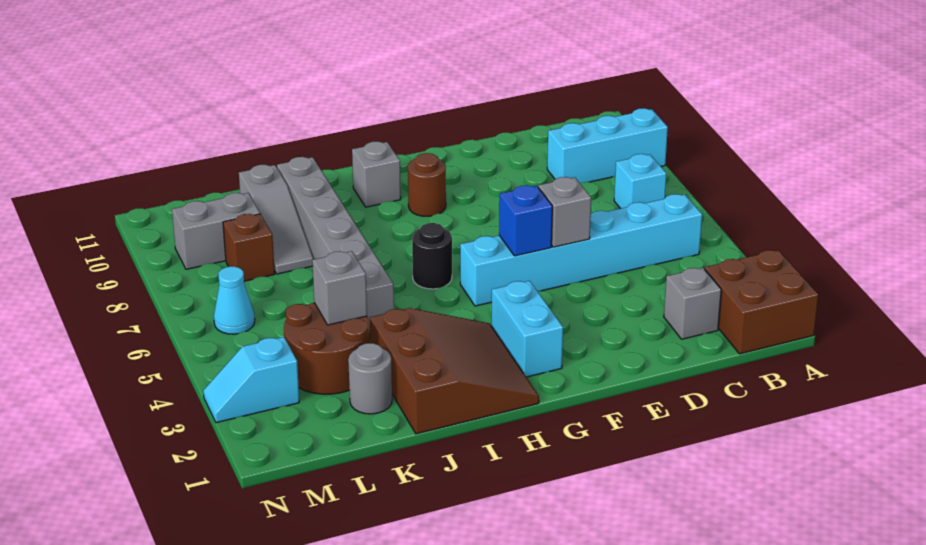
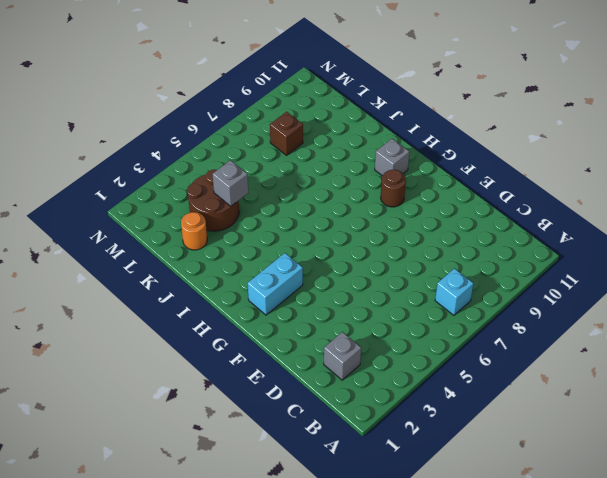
orange round brick K2 level 1 -> grey round brick K2 level 1
none -> brown brick A1:B2 level 1
none -> cyan brick A9:C9 level 1
none -> cyan brick B5:G5 level 1

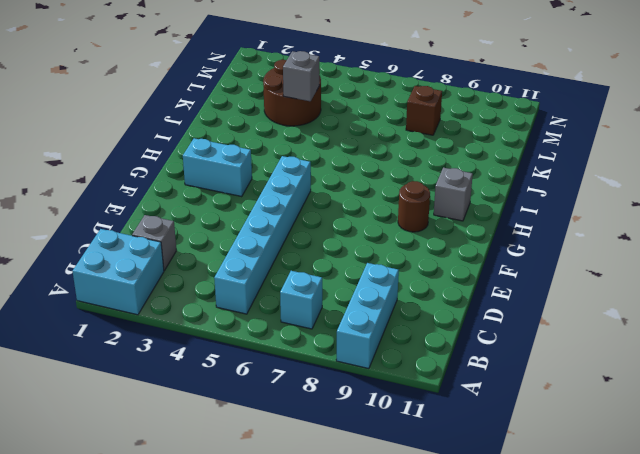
cyan brick A1:B2 level 1 -> brown brick A1:B2 level 1
none -> brown slope H1:J3 level 1 top J
none -> black round brick H6 level 1
none -> grey brick J5:J10 level 1

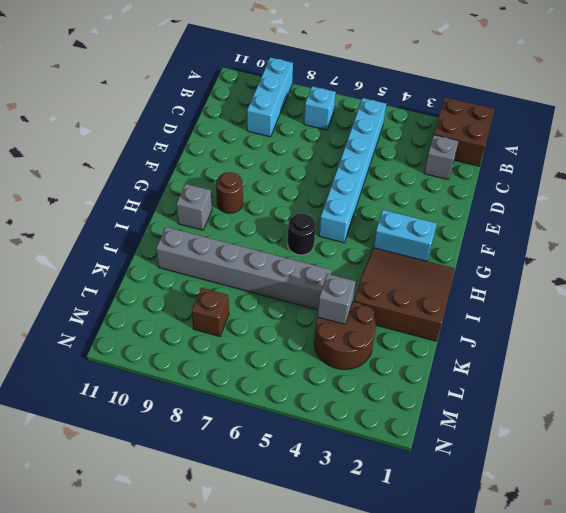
none -> grey round brick K2 level 1
none -> grey slope K8:K10 level 1 top 10
none -> grey brick L9:M9 level 1

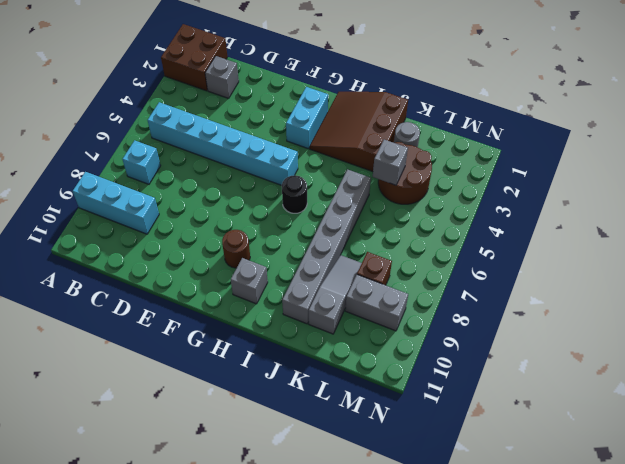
none -> cyan slope M3:N3 level 1 top M
none -> cyan cone M6 level 1
none -> grey brick E5 level 2

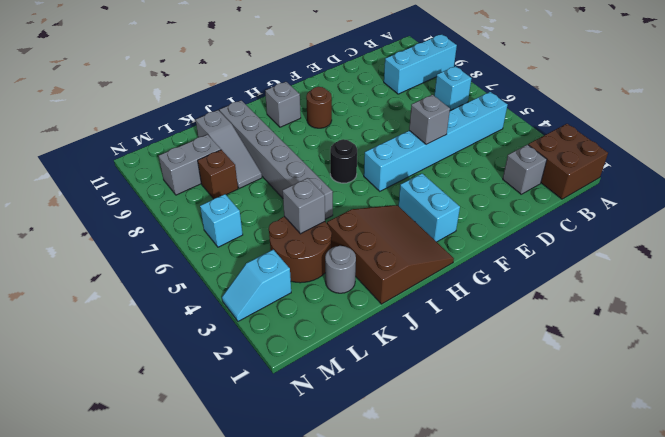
cyan brick M6 level 1 -> cyan cone M6 level 1
none -> blue brick F5 level 2

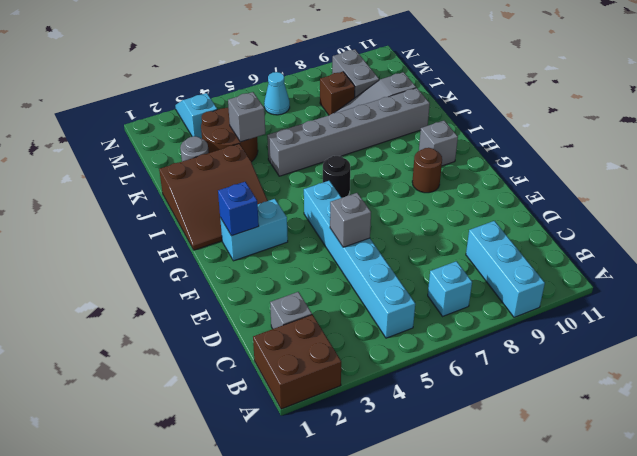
blue brick G2 level 2 -> blue brick F5 level 2

